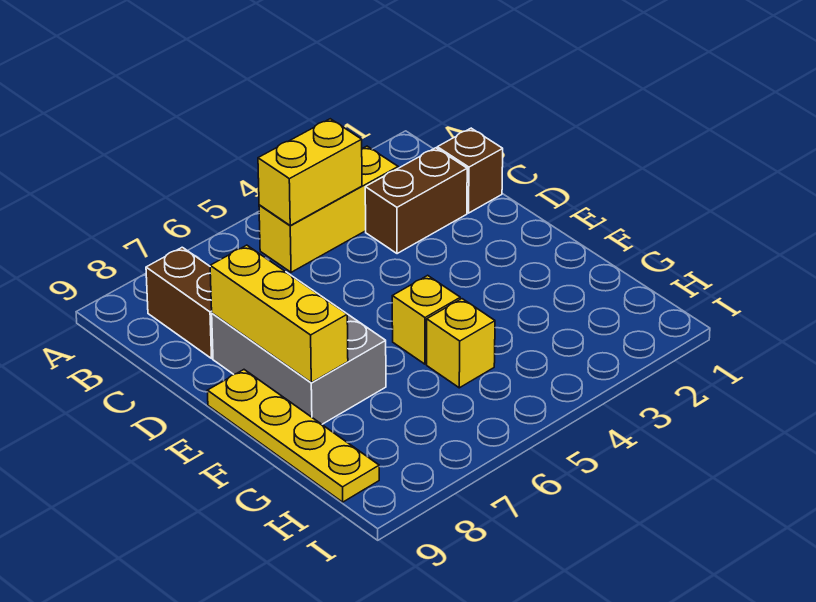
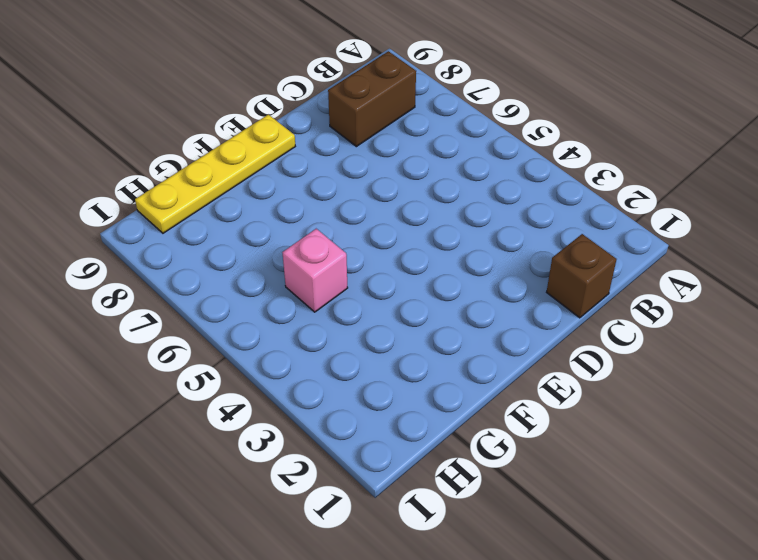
pink brick G5 level 1 -> yellow brick G5 level 1
none -> yellow brick B3:B5 level 1
none -> brown brick C2:C3 level 1

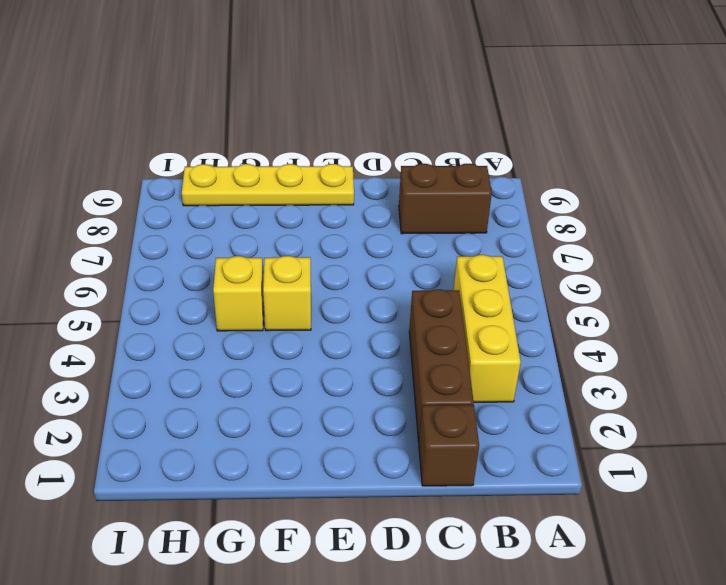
brown brick C2:C4 level 1 -> brown brick C2:C3 level 1
none -> grey brick D7:F8 level 1
none -> yellow brick B4:B5 level 2

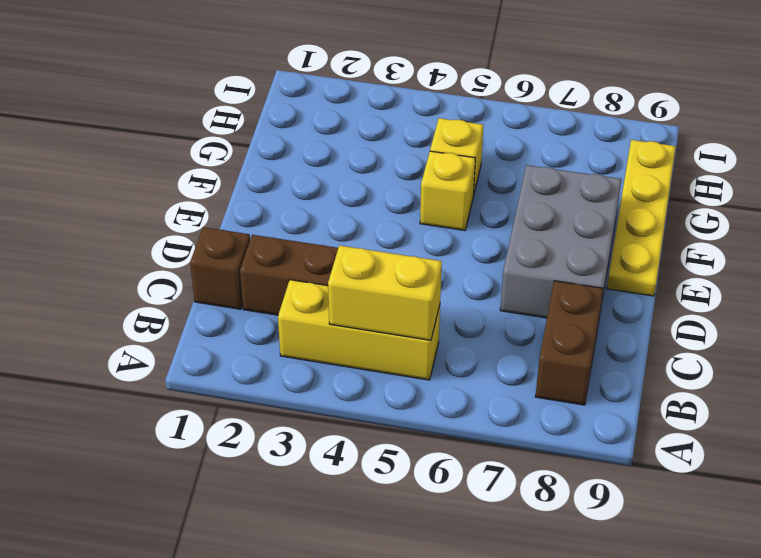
none -> yellow brick D8:F8 level 2

